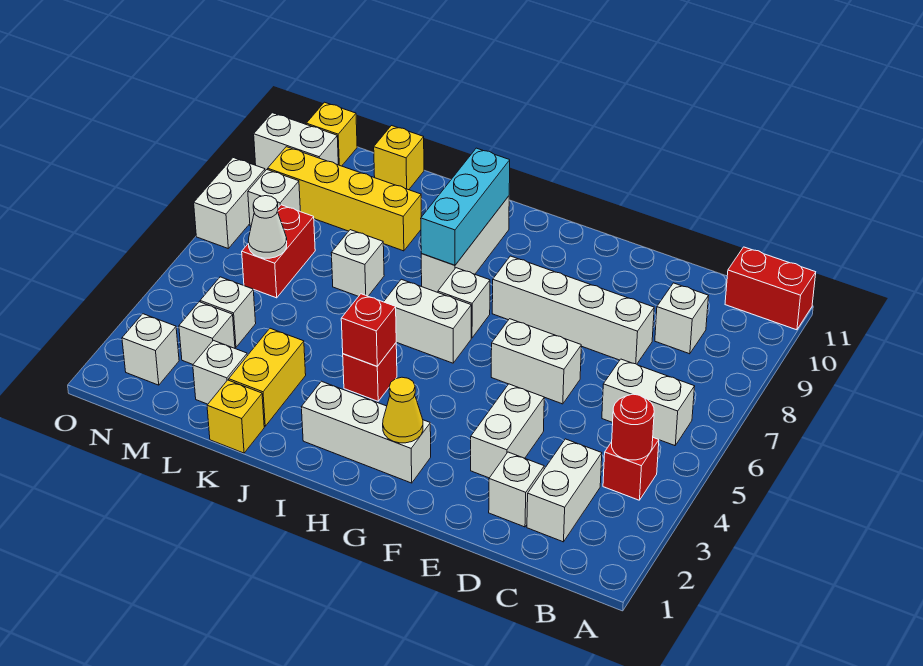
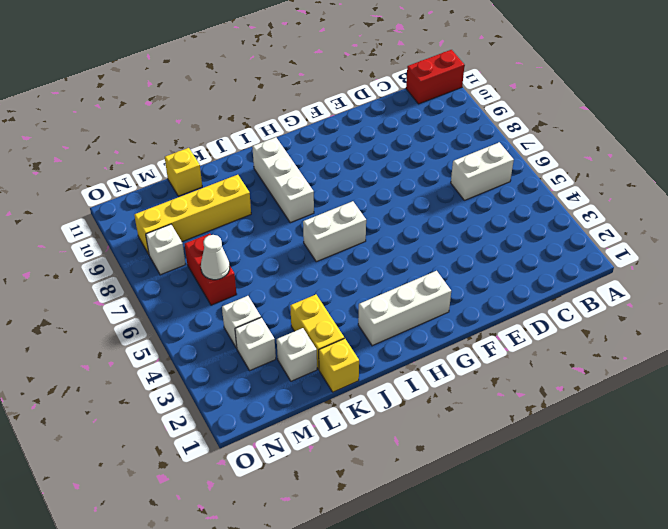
none -> red brick B4 level 1
none -> white brick C2:C3 level 1
none -> white brick C9 level 1
none -> white brick D2 level 1

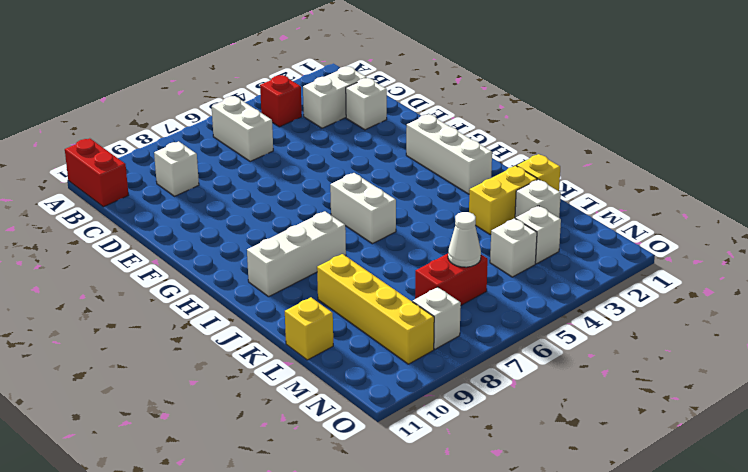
none -> white brick D8:G8 level 1
none -> white brick E3:E4 level 1
none -> white brick E6:F6 level 1
none -> white brick H7 level 1

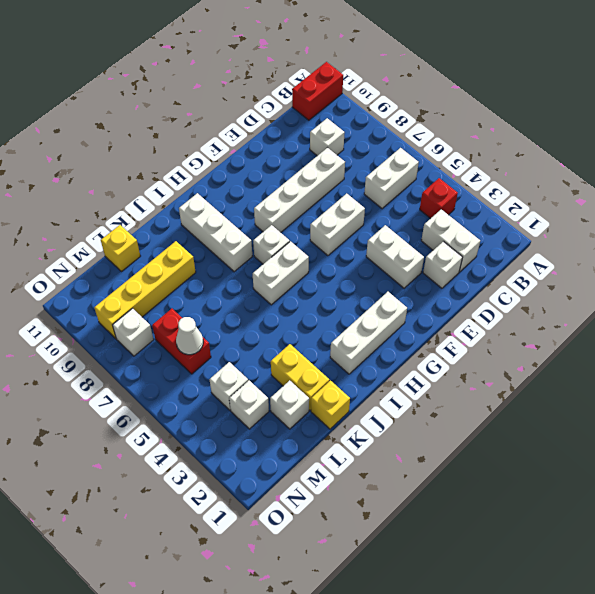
none -> red brick I4 level 1
none -> white brick K7 level 1
none -> white brick N2 level 1
none -> white brick N10:O10 level 1

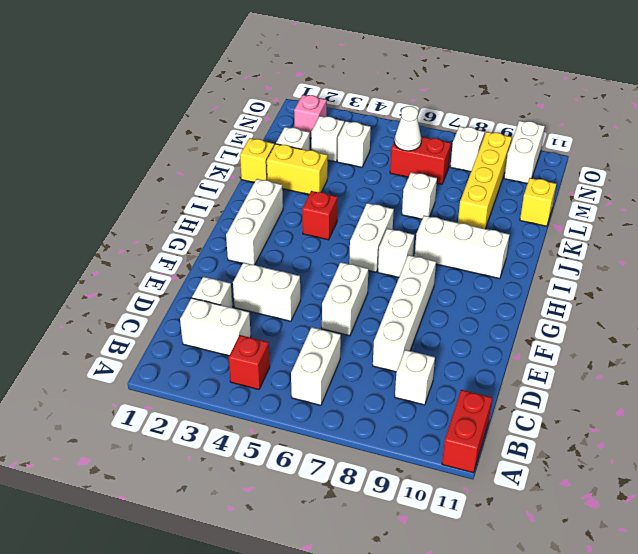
pink brick N2 level 1 -> white brick N2 level 1
none -> yellow brick N11 level 1
none -> white brick O7:O8 level 1
none -> red round brick B4 level 2
none -> yellow cone G2 level 2

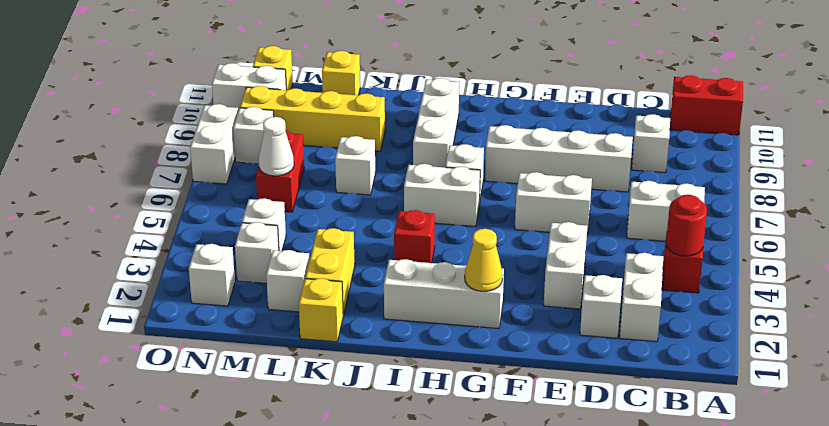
none -> red brick I4 level 2
none -> cyan brick I8:I10 level 2

